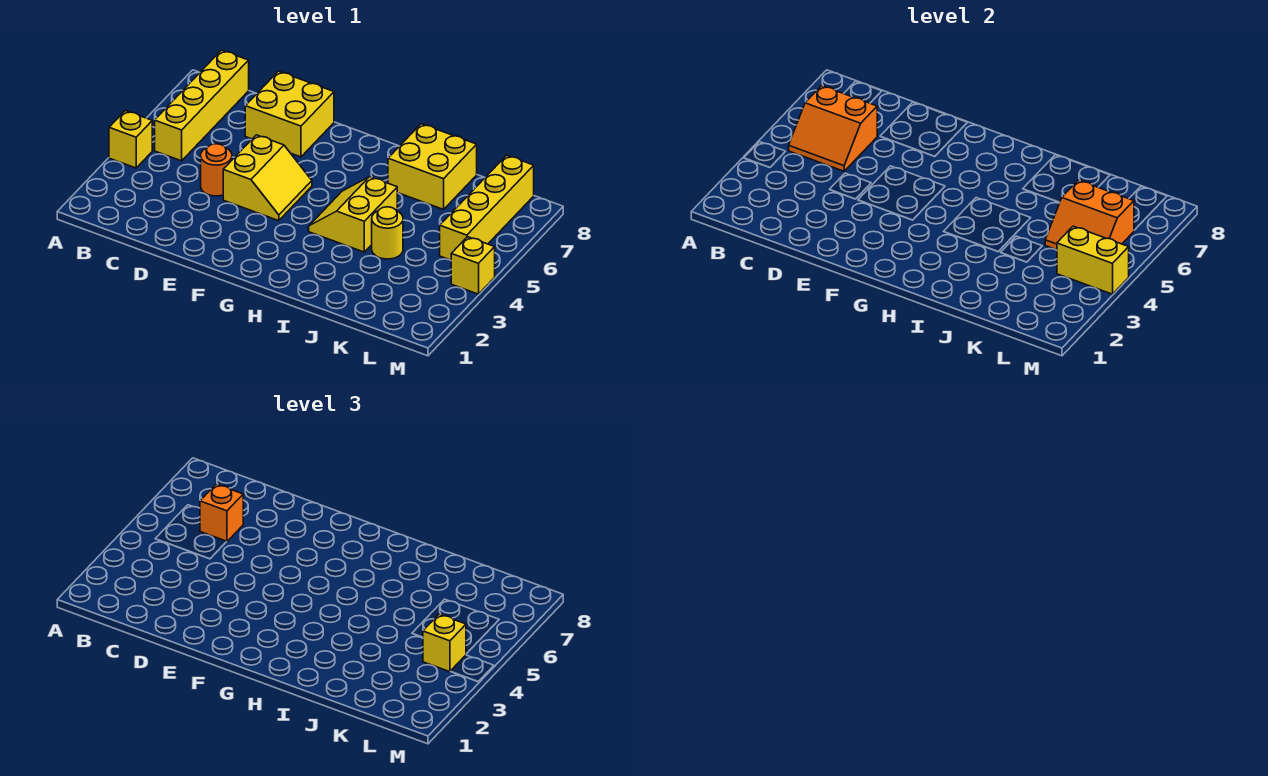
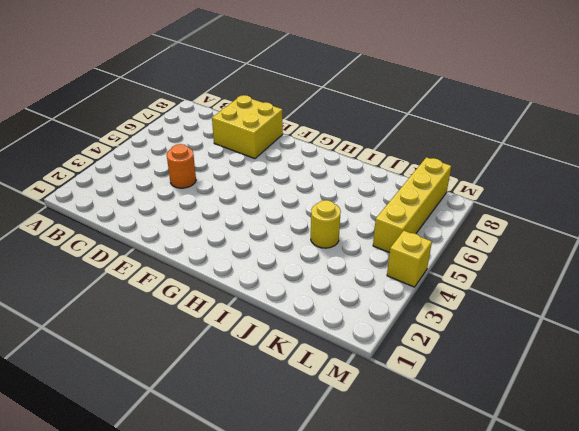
none -> yellow brick A4 level 1
none -> yellow brick B5:B8 level 1
none -> yellow slope E4:F5 level 1 top E

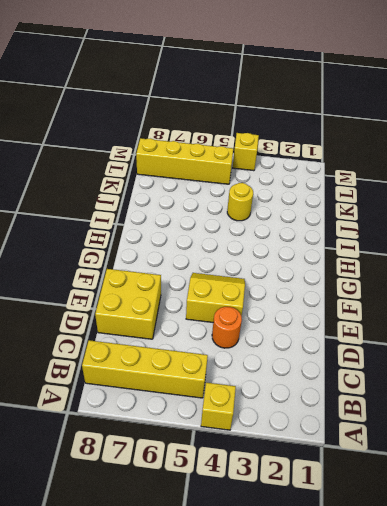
none -> yellow slope H4:I5 level 1 top I
none -> yellow brick I7:J8 level 1
none -> orange slope B5:C6 level 2 top 6

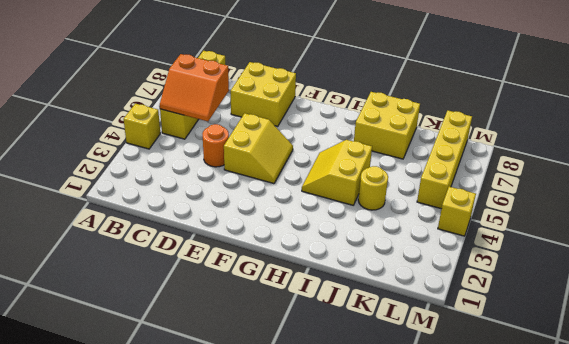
none -> orange slope K5:L6 level 2 top 6
none -> yellow brick L4:M4 level 2
none -> orange brick C6 level 3

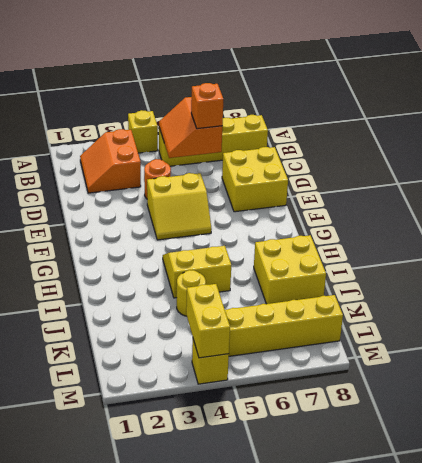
orange slope B2:C3 level 1 top 3 -> orange slope K5:L6 level 2 top 6
none -> yellow brick L4 level 3

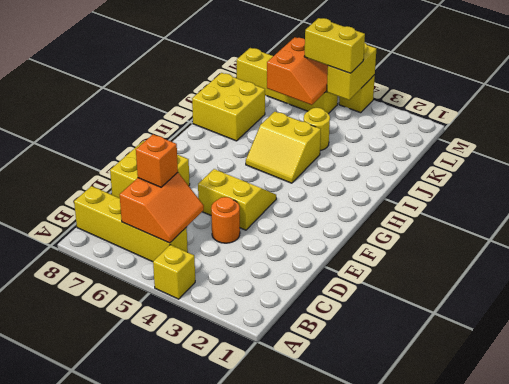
yellow brick L4:L5 level 3 -> yellow brick L4 level 3

